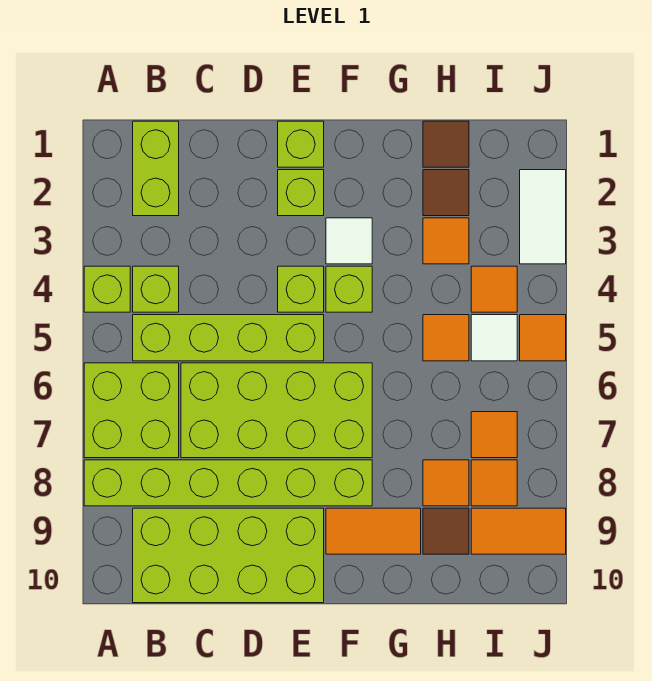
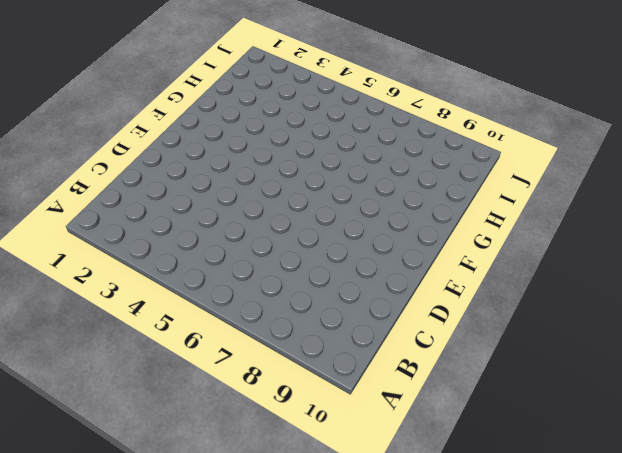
none -> lime brick A4 level 1
none -> lime brick A6:B7 level 1
none -> lime brick A8:F8 level 1

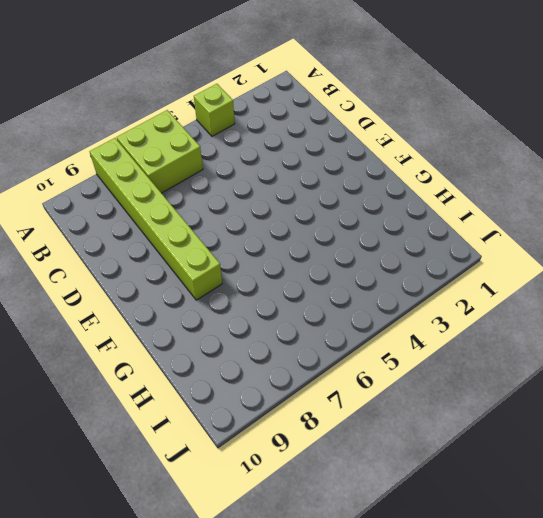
none -> lime brick B1:B2 level 1
none -> lime brick B4 level 1
none -> lime brick B5:E5 level 1

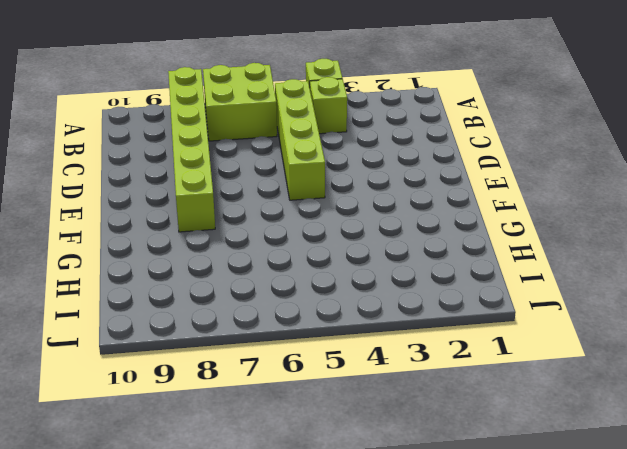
none -> lime brick B1:B2 level 1
none -> lime brick B9:E10 level 1
none -> lime brick C6:F7 level 1

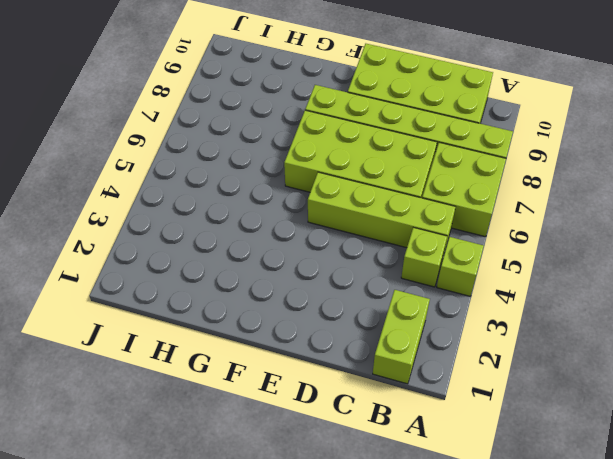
none -> lime brick E1 level 1
none -> lime brick E2 level 1
none -> lime brick E4 level 1

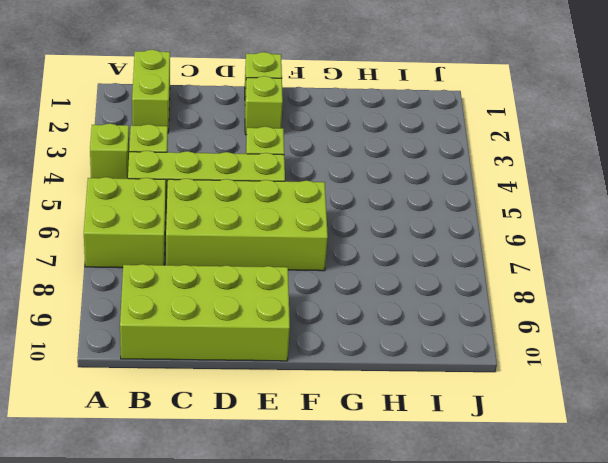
none -> lime brick A8:F8 level 1
none -> white tile F3 level 1
none -> lime brick F4 level 1

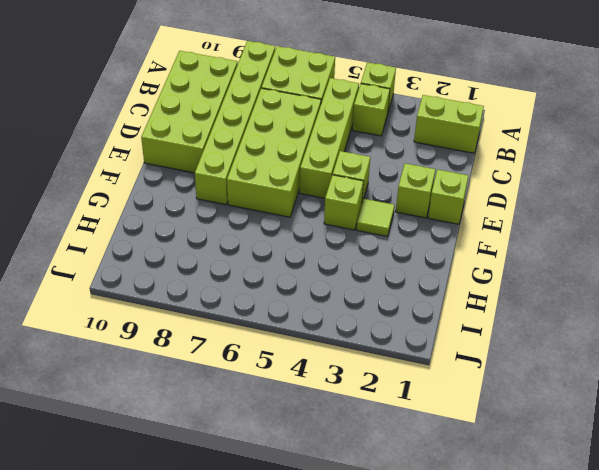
lime tile F3 level 1 -> white tile F3 level 1
none -> orange tile F9:G9 level 1
none -> brown tile H1 level 1
none -> brown tile H2 level 1

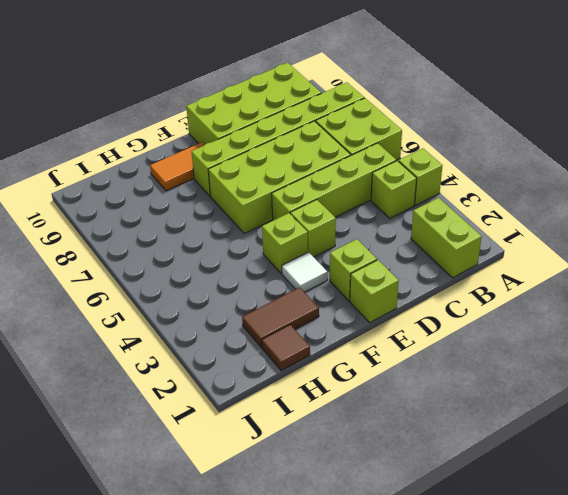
brown tile G2:H2 level 1 -> brown tile H2 level 1
none -> orange tile H3 level 1
none -> orange tile H5 level 1
none -> orange tile H8 level 1

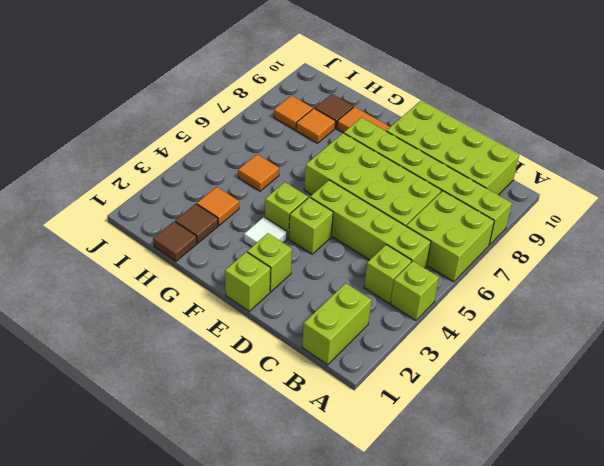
none -> orange tile I4 level 1
none -> white tile I5 level 1
none -> orange tile I7 level 1

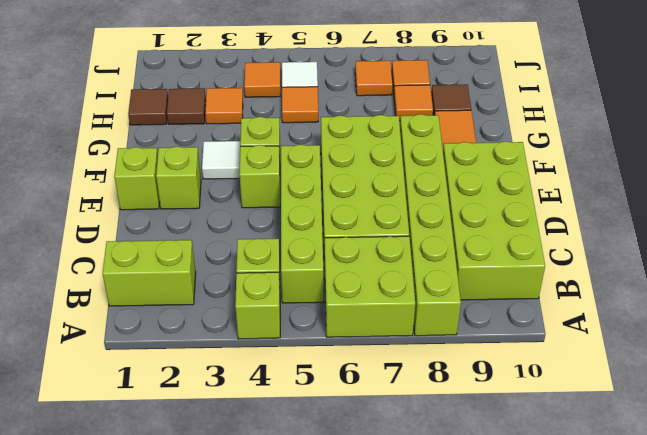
none -> orange tile I9:J9 level 1
none -> white tile J2:J3 level 1
none -> orange tile J5 level 1

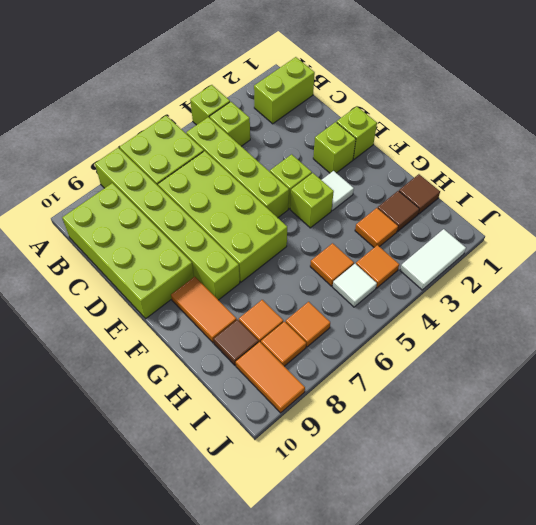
none -> orange tile J5 level 1

